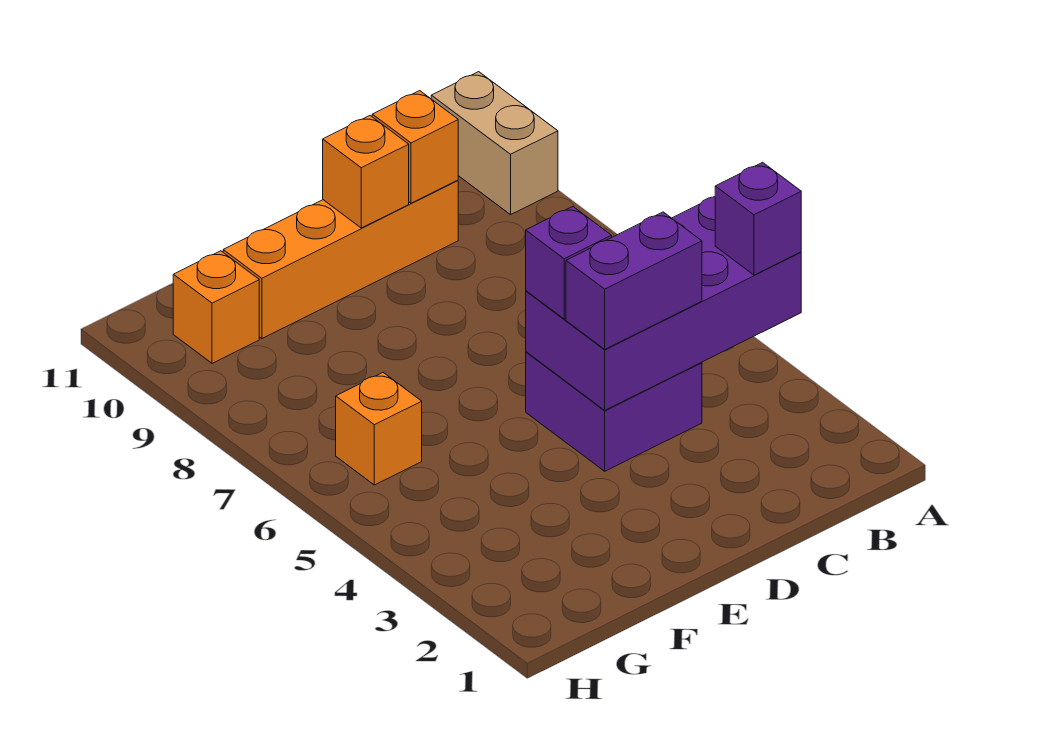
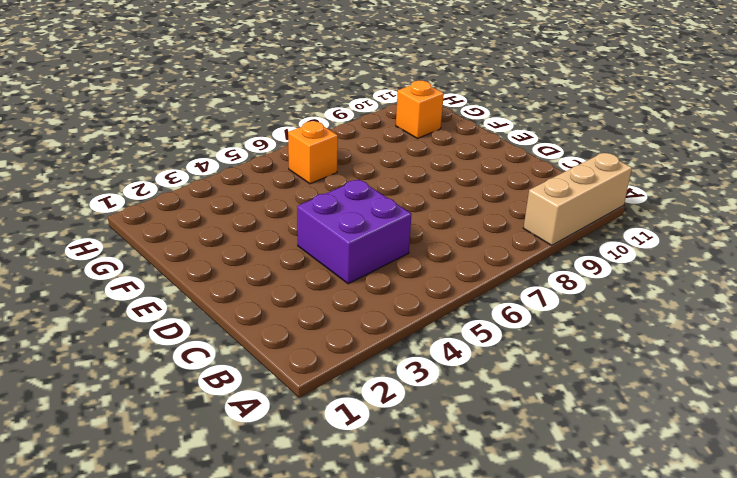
tan brick A9:A11 level 1 -> tan brick A10:A11 level 1
none -> orange brick C10:F10 level 1
none -> purple brick A4:D5 level 2

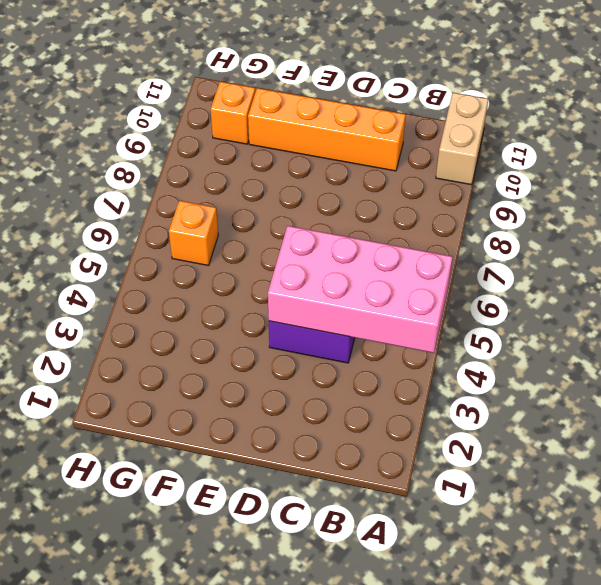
pink brick A4:D5 level 2 -> purple brick A4:D5 level 2
none -> orange brick C10 level 2
none -> orange brick D10 level 2

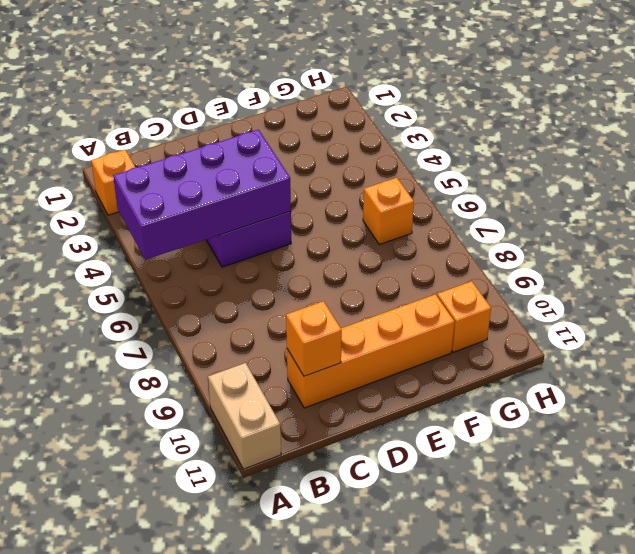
orange brick A2 level 1 -> orange brick D10 level 2
none -> purple brick A4 level 3
none -> purple brick C4:D4 level 3

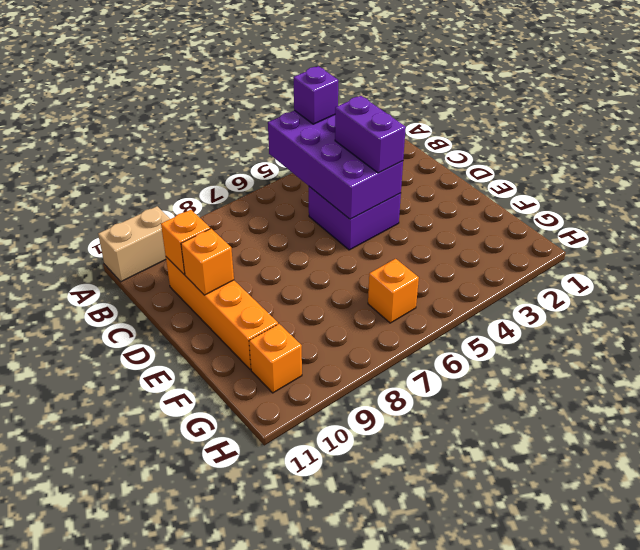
none -> purple brick D5 level 3

